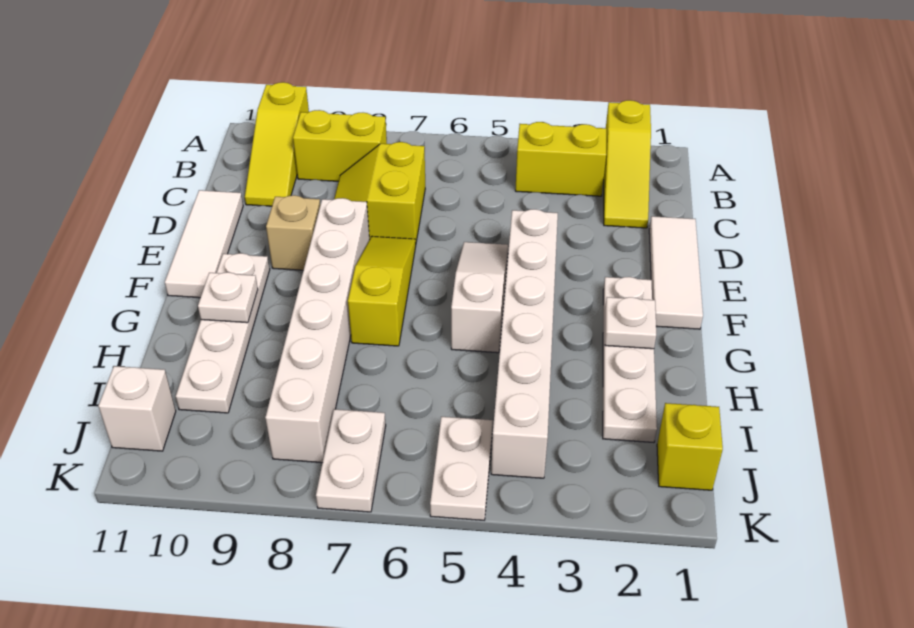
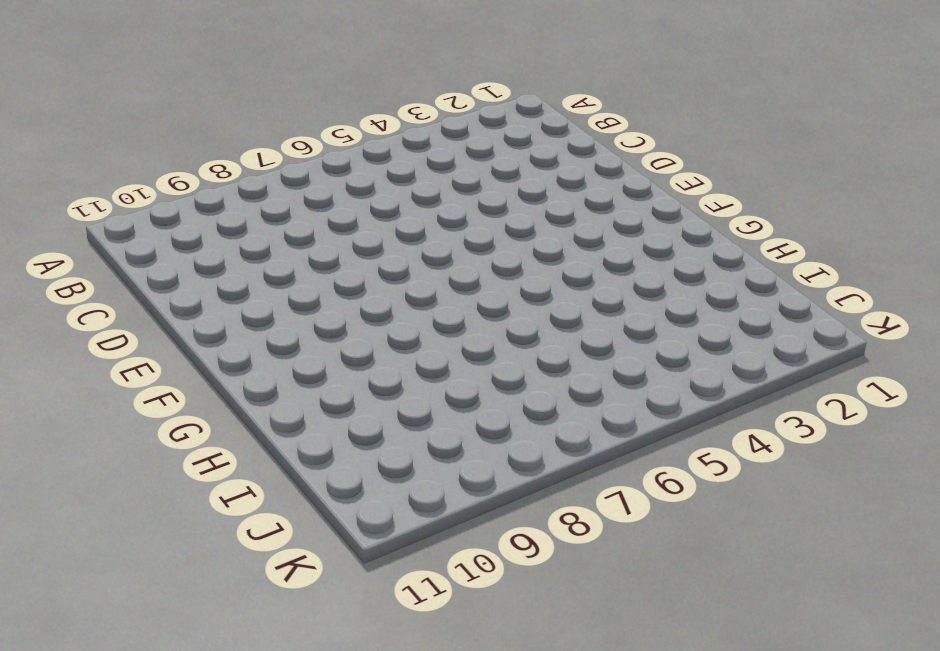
none -> yellow slope A2:C2 level 1 top A
none -> yellow slope A10:C10 level 1 top A
none -> yellow brick B3:B4 level 1

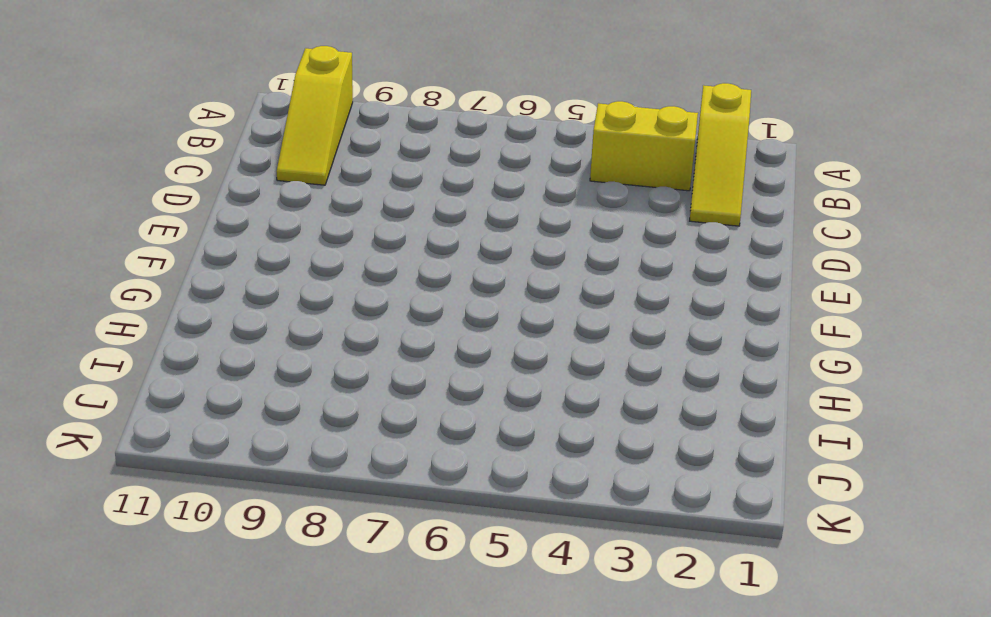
none -> yellow brick B8:B9 level 1
none -> yellow slope C7:D8 level 1 top 7
none -> white tile D1:F1 level 1

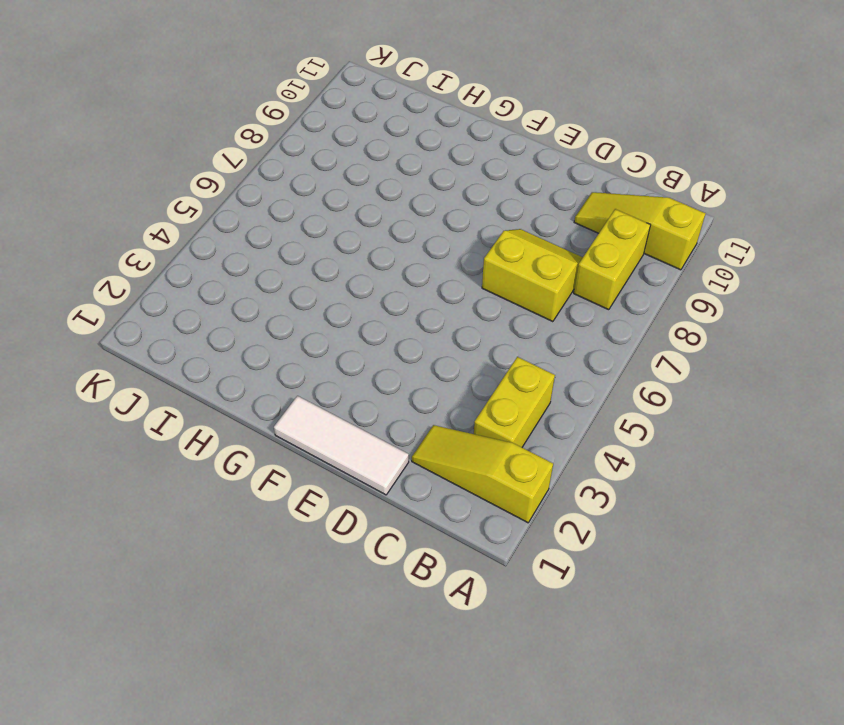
none -> white tile D11:F11 level 1
none -> white brick E4:J4 level 1
none -> white slope E5:G5 level 1 top G

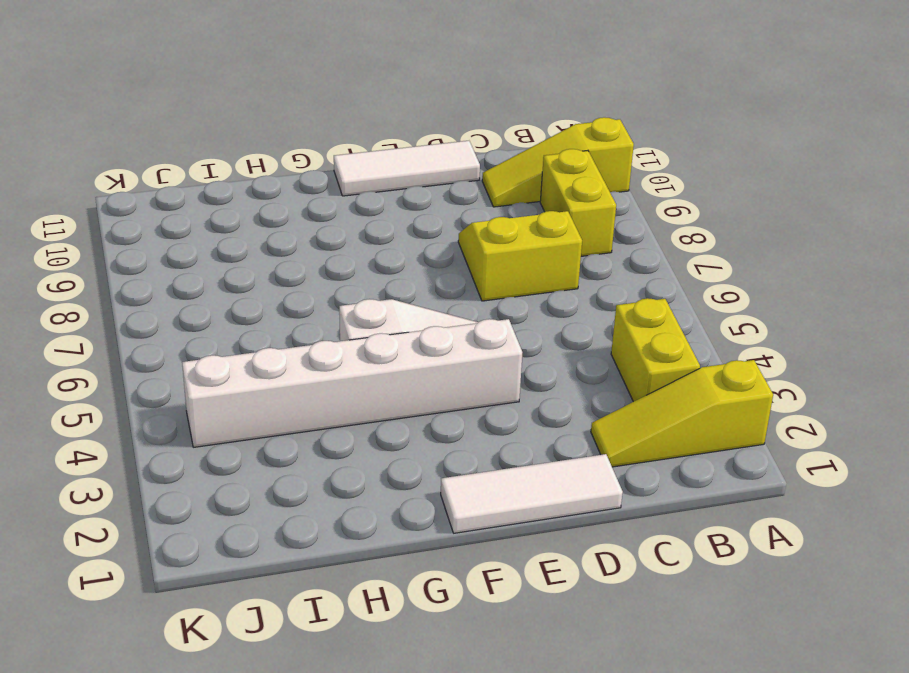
none -> yellow slope E7:G7 level 1 top G
none -> white brick E8:J8 level 1
none -> tan brick E9 level 1

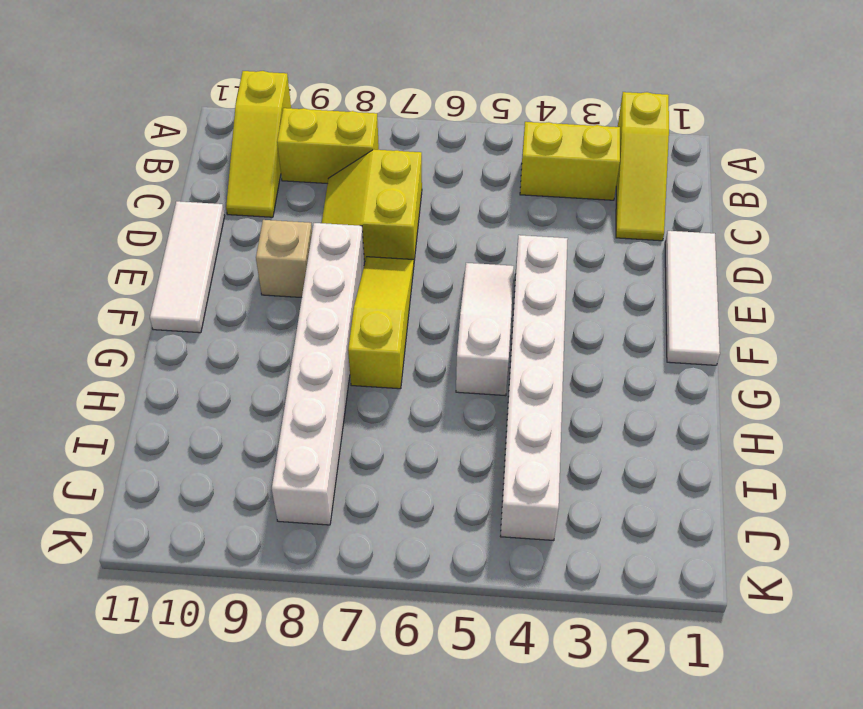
none -> white plate F2:I2 level 1
none -> white plate F10:I10 level 1
none -> yellow brick J1 level 1

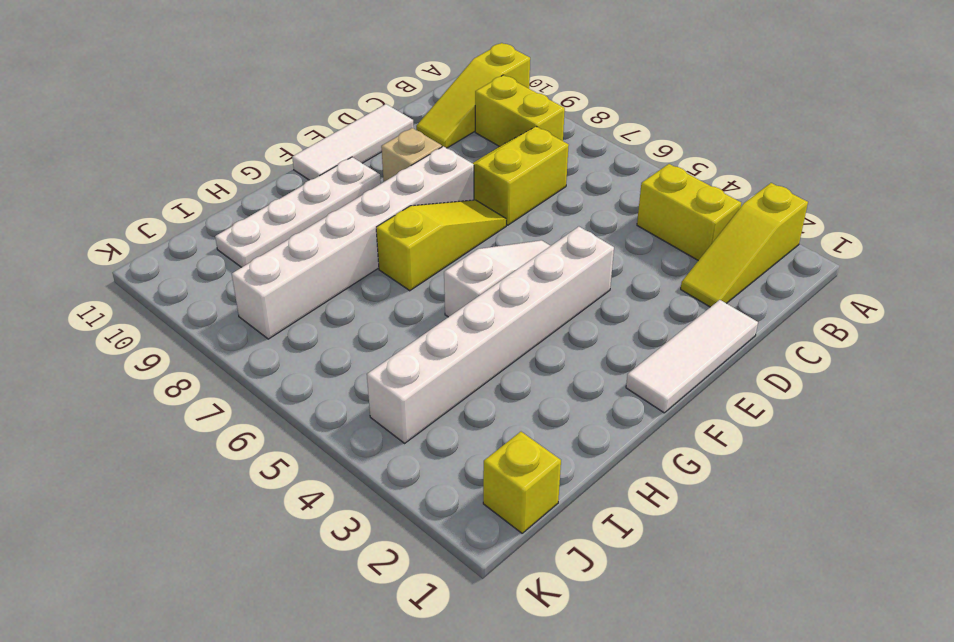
none -> white plate F2:I2 level 1
none -> white plate J5:K5 level 1
none -> white plate J7:K7 level 1

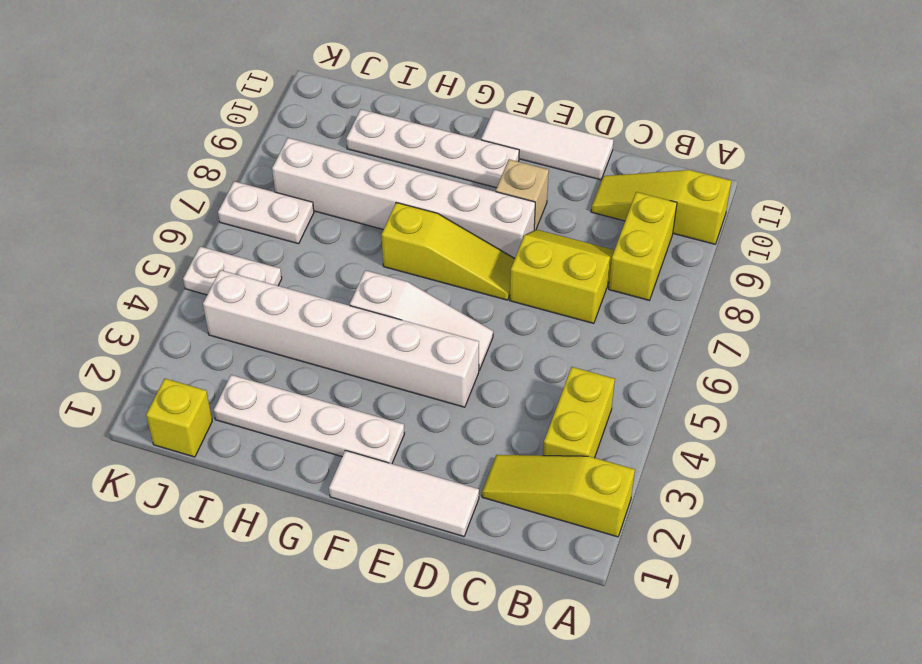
none -> white brick J11 level 1
none -> white plate G2 level 2
none -> white plate G10 level 2

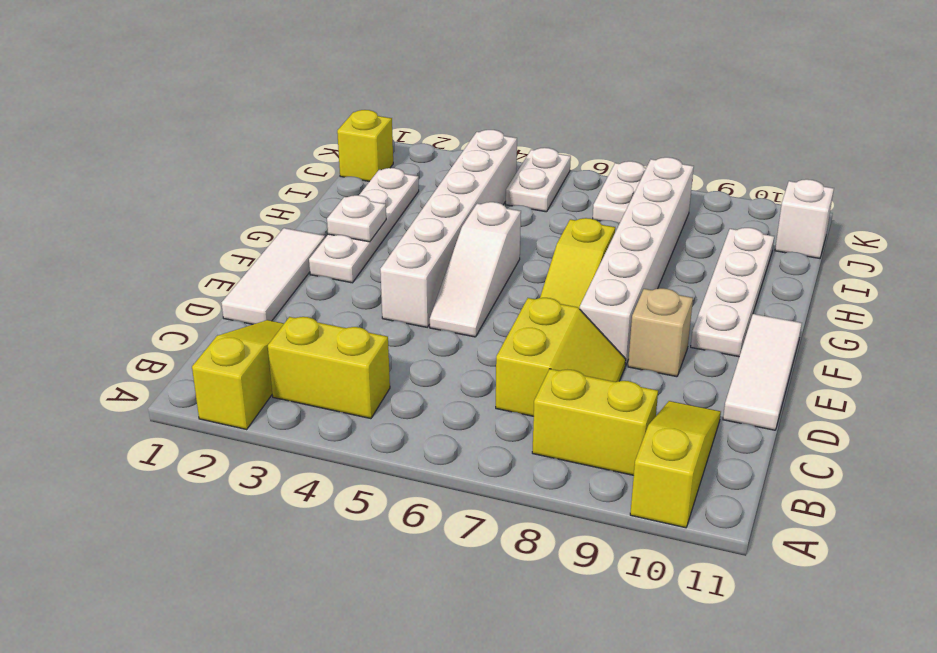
none -> white plate G10 level 2

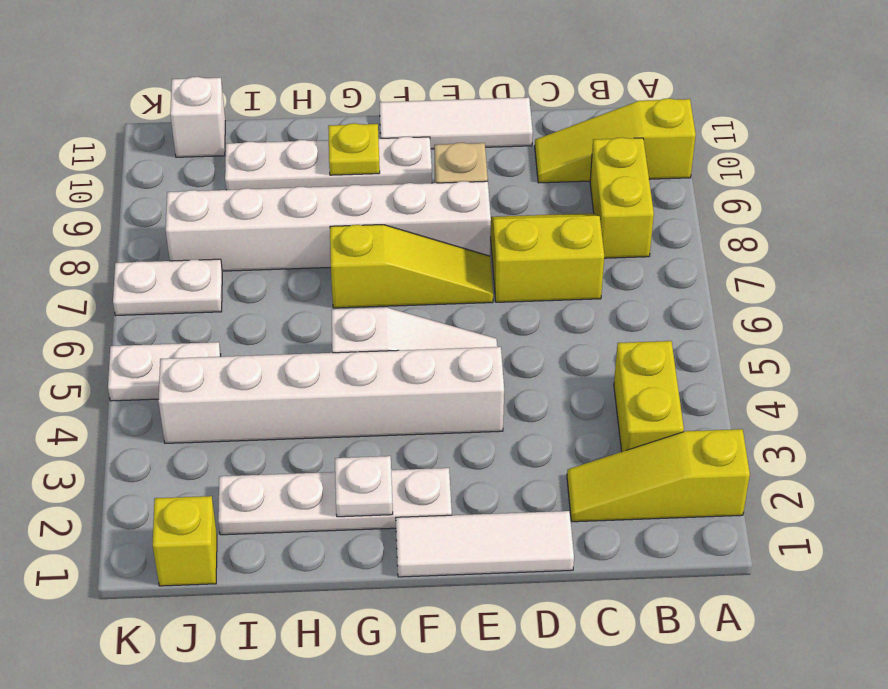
yellow plate G10 level 2 -> white plate G10 level 2

